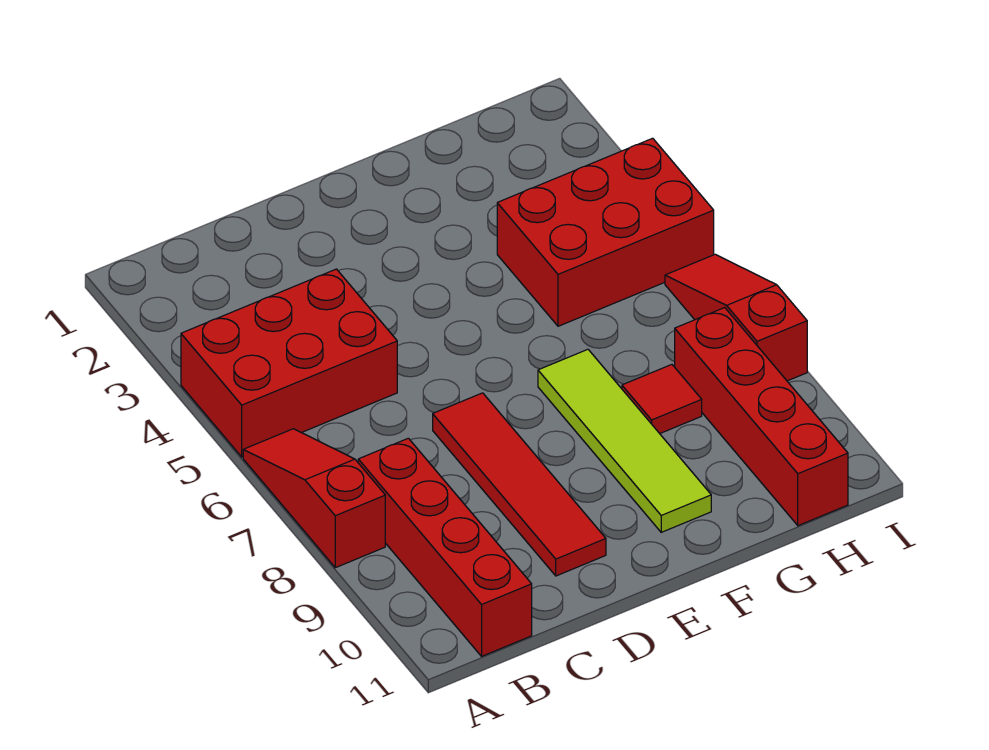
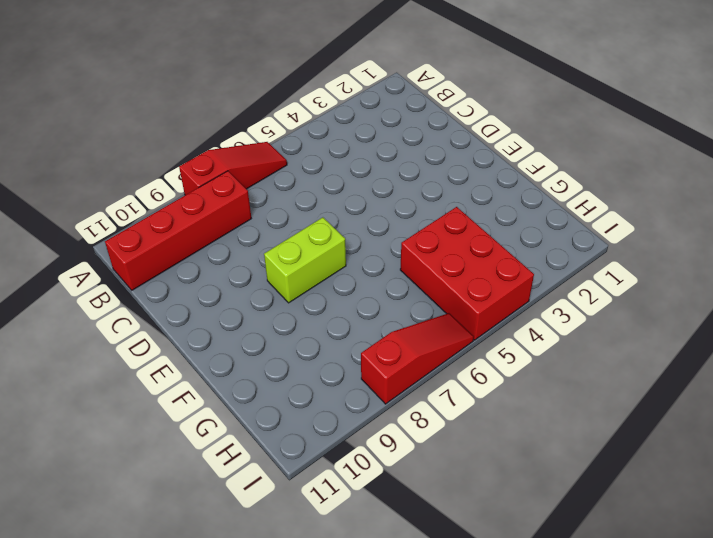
lime brick E7:E8 level 1 -> none
none -> red brick A4:C5 level 1
none -> red tile D7:D10 level 1

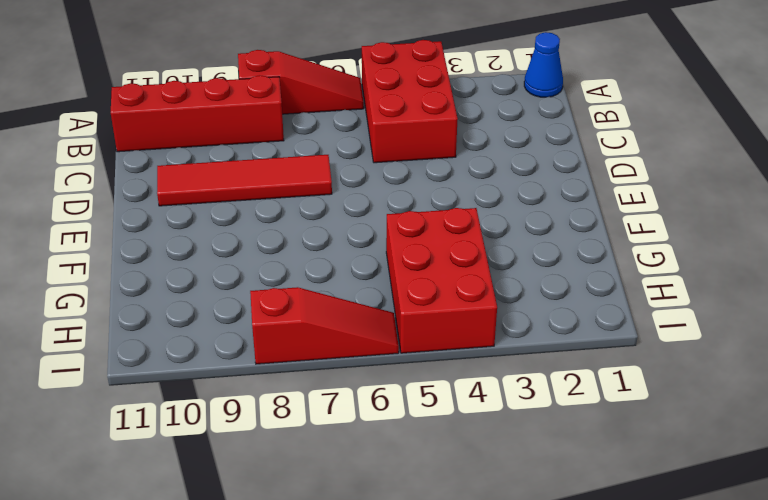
blue cone A1 level 1 -> none
none -> lime tile F7:F10 level 1
none -> red tile G8 level 1

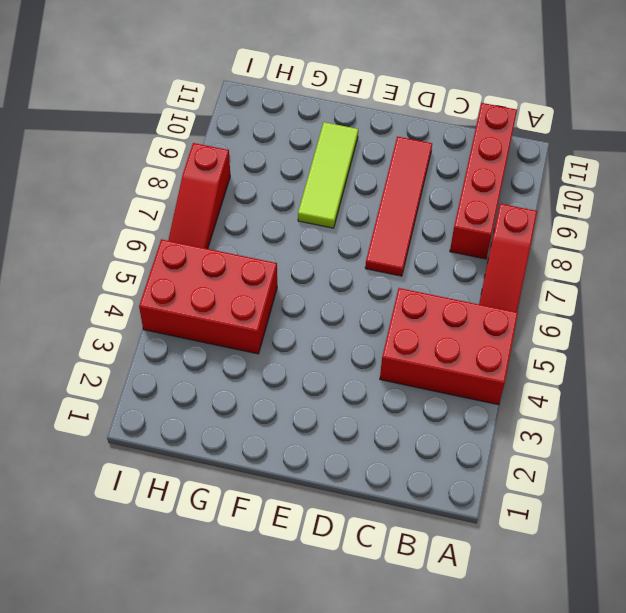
lime tile F8:F10 level 1 -> lime tile F7:F10 level 1
none -> red tile G8 level 1
none -> red brick H8:H11 level 1

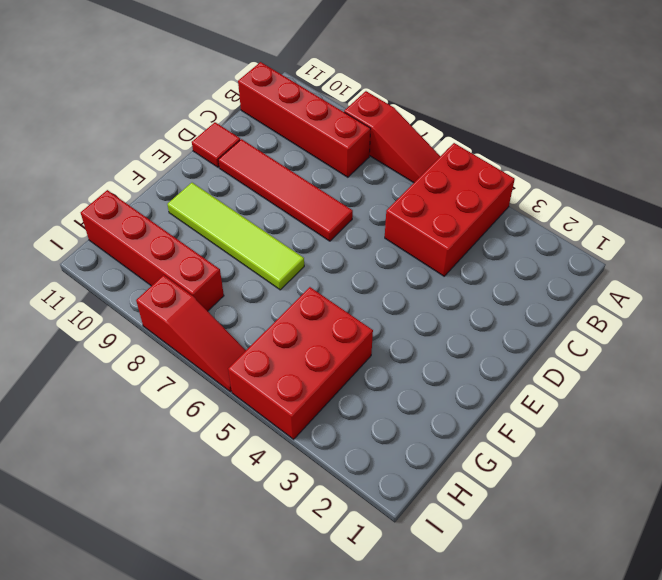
red tile D11 level 1 -> red tile G8 level 1

